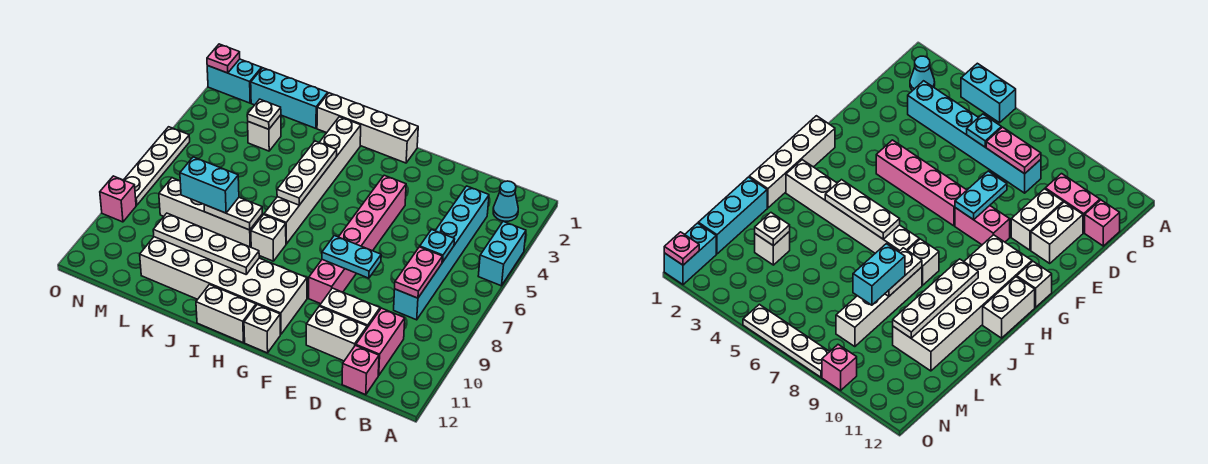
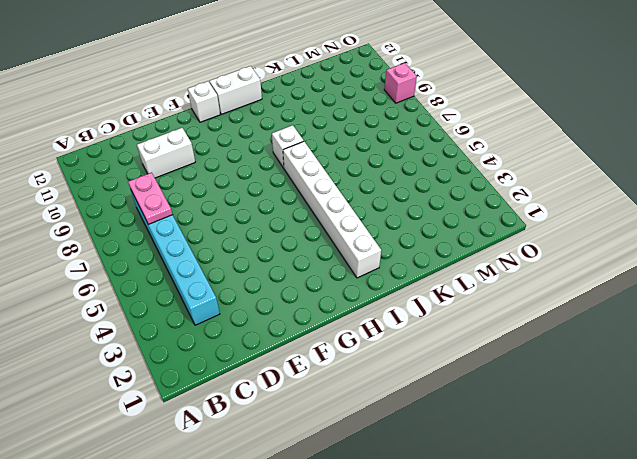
none -> cyan brick A4:A5 level 1
none -> cyan cone B2 level 1
none -> pink brick C10:C11 level 1
none -> pink brick C12 level 1

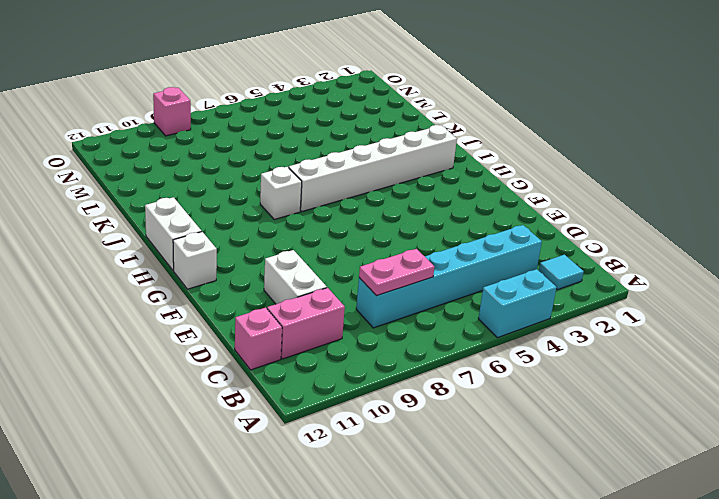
cyan tile B2 level 1 -> cyan cone B2 level 1
none -> white brick D11:E11 level 1
none -> pink brick F4:F7 level 1
none -> pink brick F8:F9 level 1
none -> white brick G1:J1 level 1

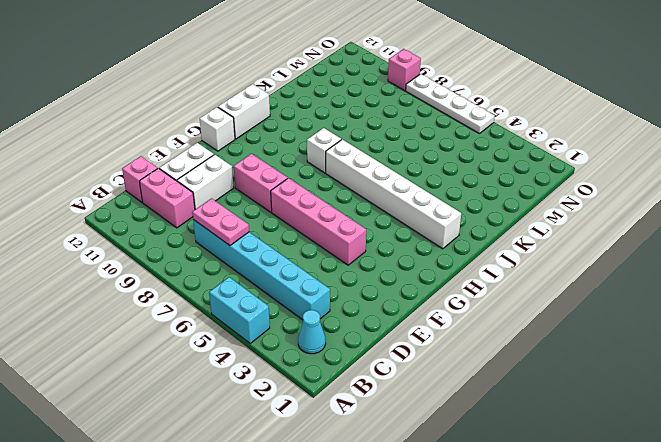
none -> white brick G1:J1 level 1
none -> white brick G10:L11 level 1
none -> white brick J8:M8 level 1
none -> cyan brick K1:M1 level 1

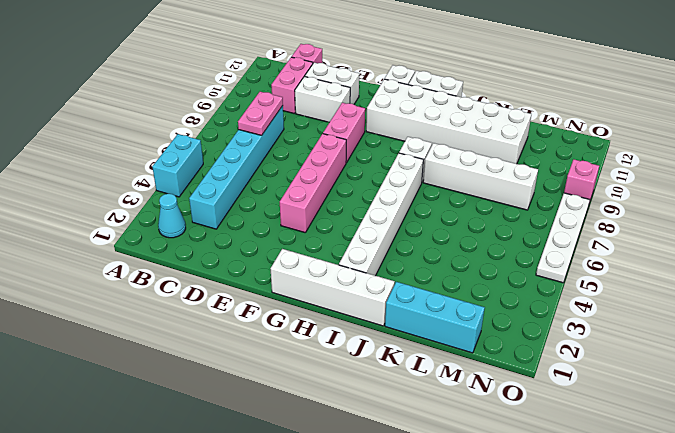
none -> white brick L3 level 1
none -> cyan brick N1:O1 level 1
none -> cyan plate C6 level 2
none -> cyan plate E8:F8 level 2

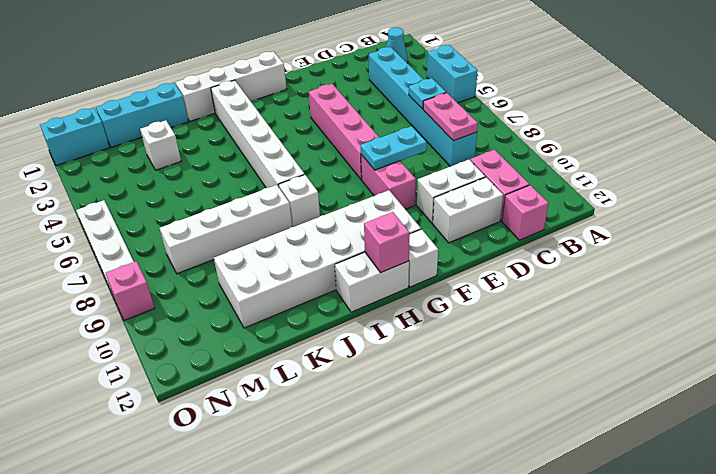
pink brick H12 level 2 -> none
none -> white plate I4:I6 level 2
none -> white plate I10:L10 level 2
none -> white plate J8:K8 level 2
none -> white plate L3 level 2

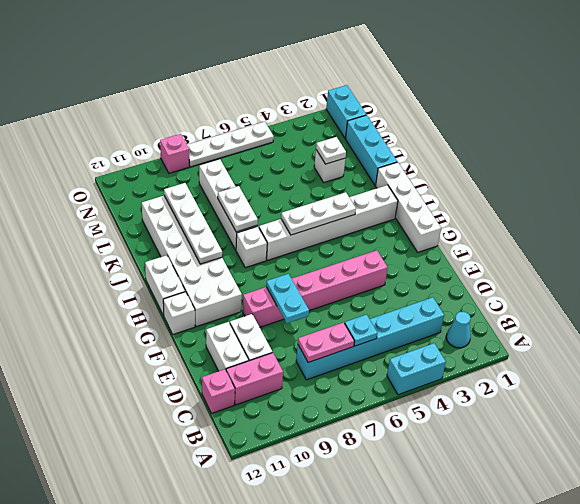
none -> pink plate O1 level 2
none -> cyan brick K8:L8 level 3

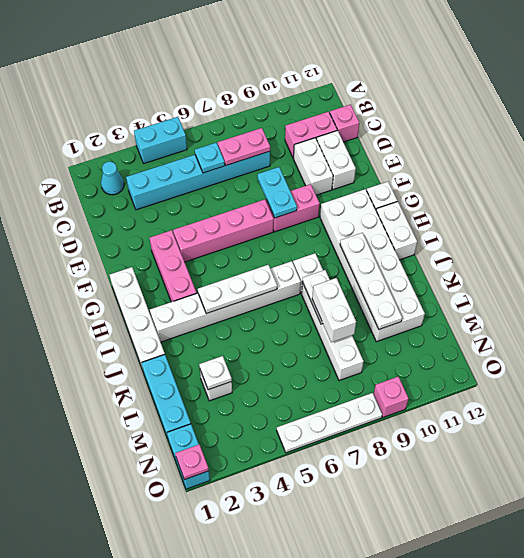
pink brick F3:H3 level 1 -> none
white brick K8:L8 level 3 -> cyan brick K8:L8 level 3

